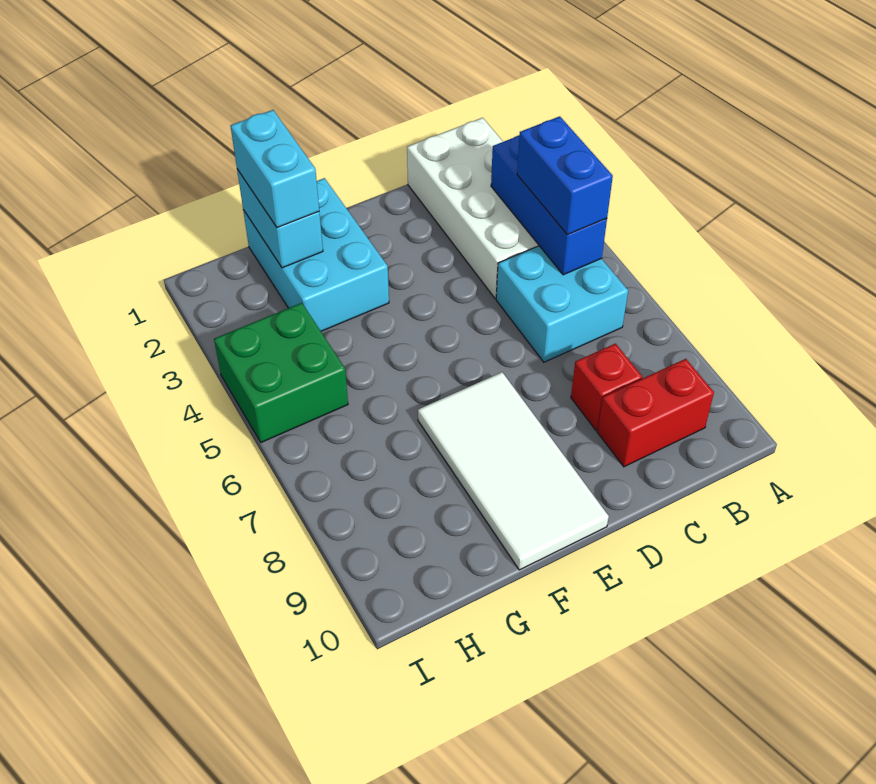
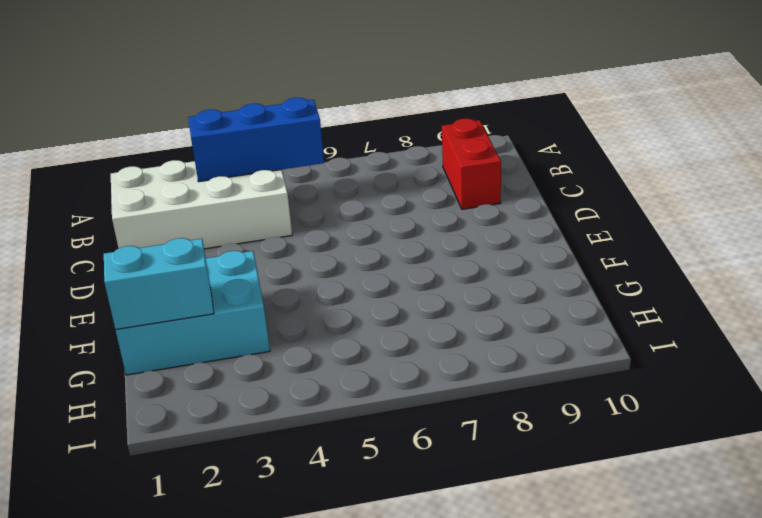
none -> cyan brick B5:C6 level 1
none -> red brick C8 level 1

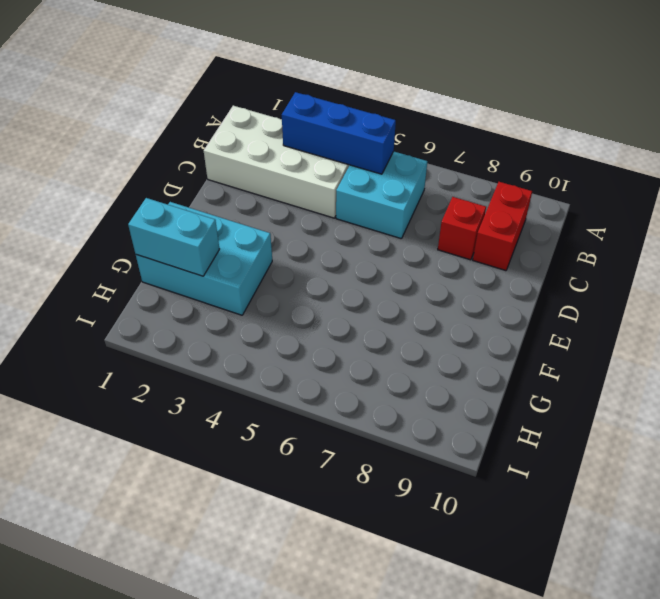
none -> white tile E7:F10 level 1
none -> green brick H4:I5 level 1

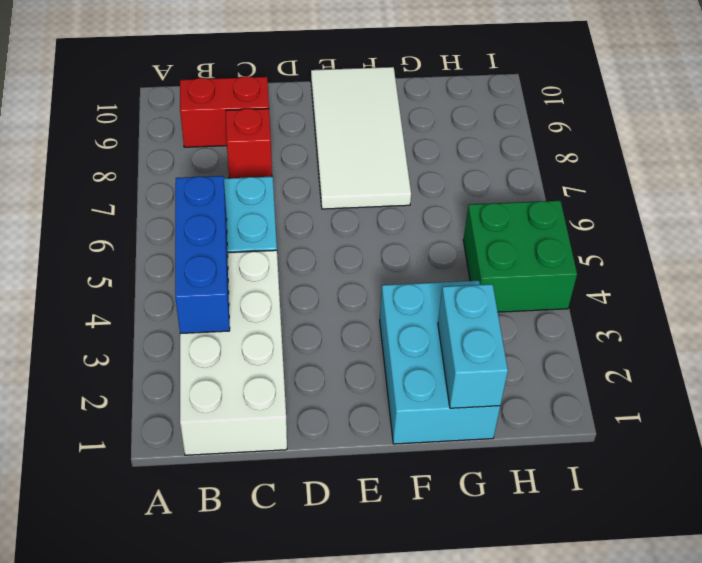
none -> blue brick B4:B5 level 3
none -> cyan brick G1:G2 level 3

